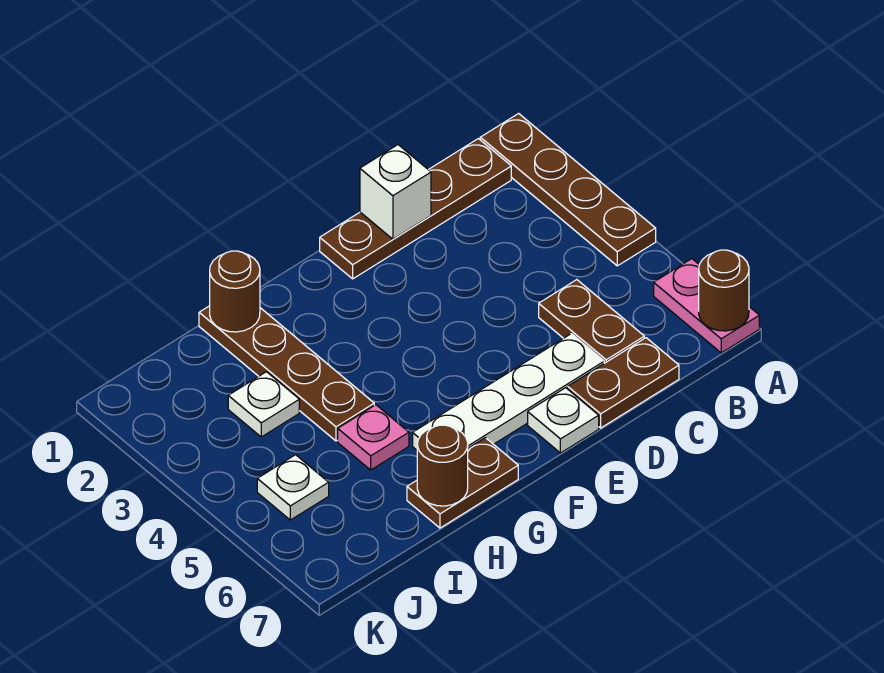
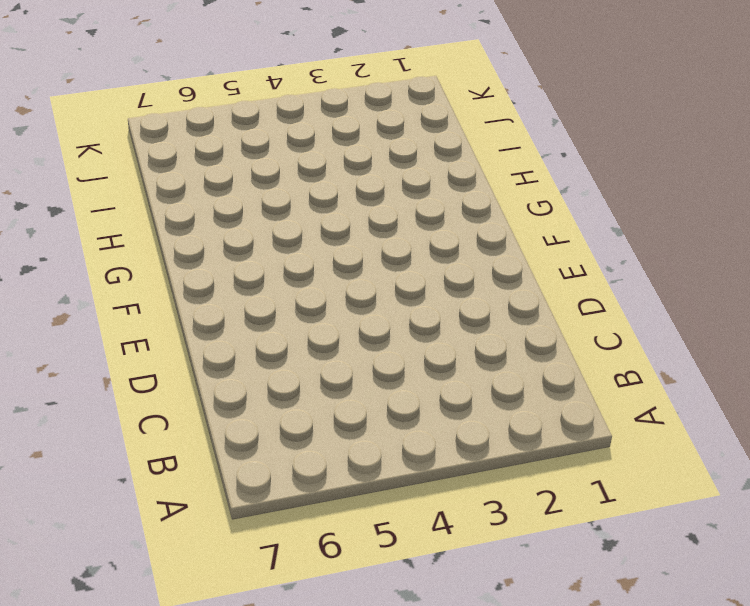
none -> brown plate A1:A4 level 1
none -> pink plate A6:A7 level 1
none -> brown plate B1:E1 level 1

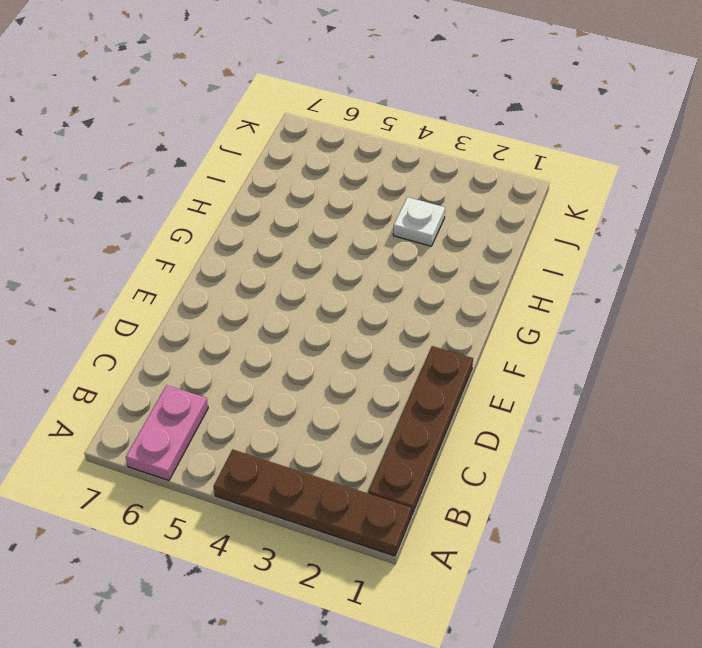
pink plate A6:B6 level 1 -> pink plate A6:A7 level 1
none -> brown plate C5:C6 level 1
none -> brown plate C7:D7 level 1
none -> white plate D6:G6 level 1

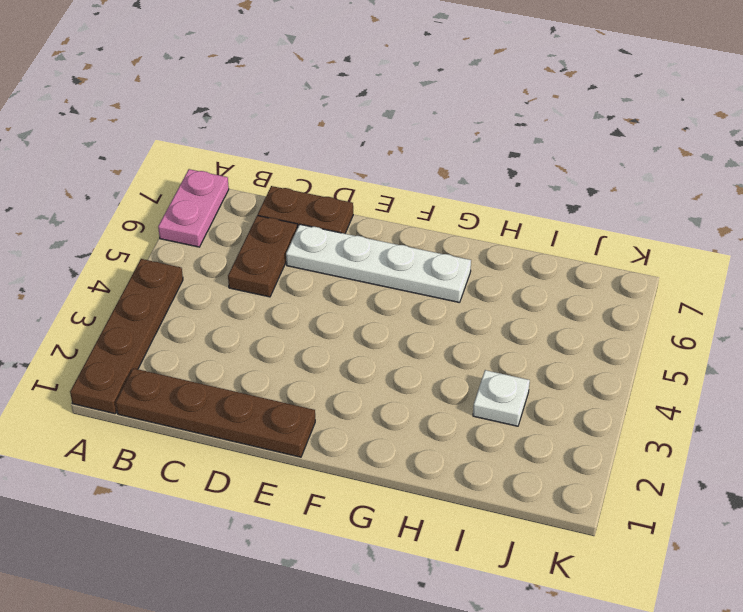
none -> white plate E7 level 1
none -> brown plate G7:H7 level 1
none -> brown plate H1:H4 level 1

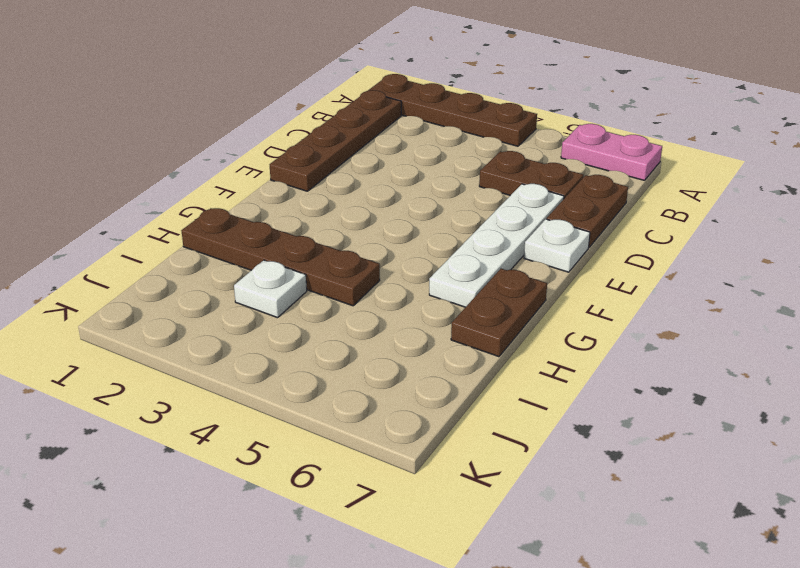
none -> pink plate H5 level 1
none -> white plate J5 level 1
none -> brown round brick A7 level 2

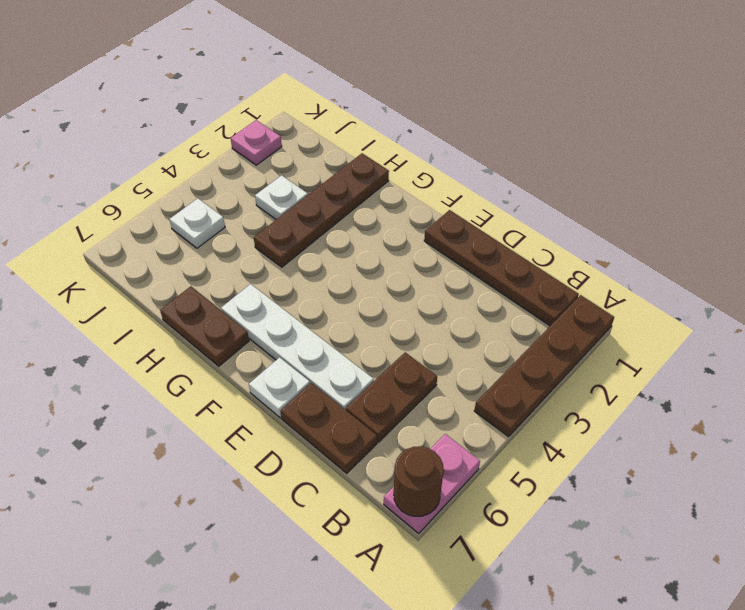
pink plate K2 level 1 -> pink plate H5 level 1
none -> white brick D1 level 2
none -> brown round brick H1 level 2
none -> brown round brick H7 level 2

